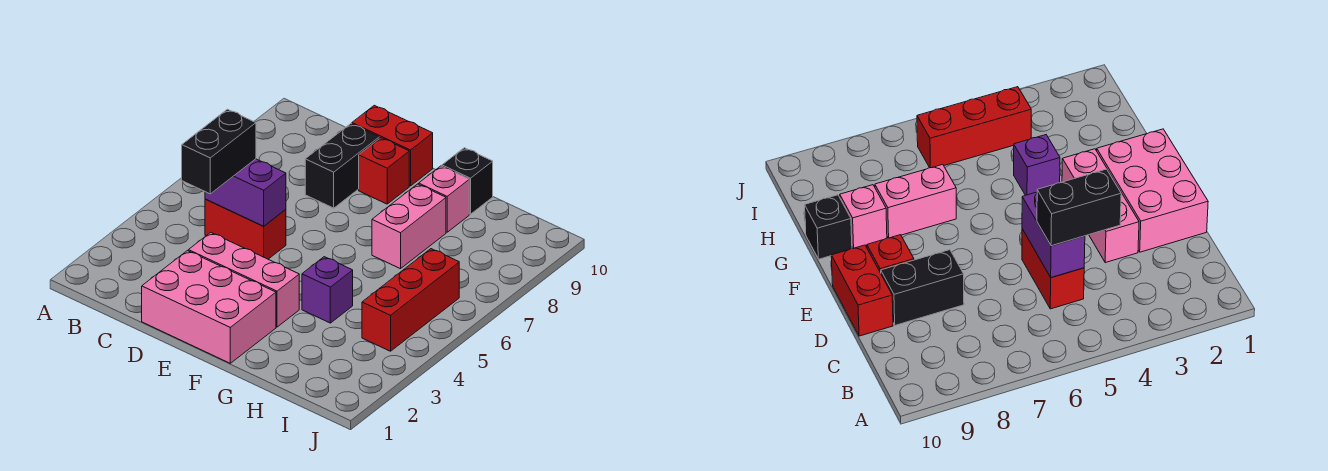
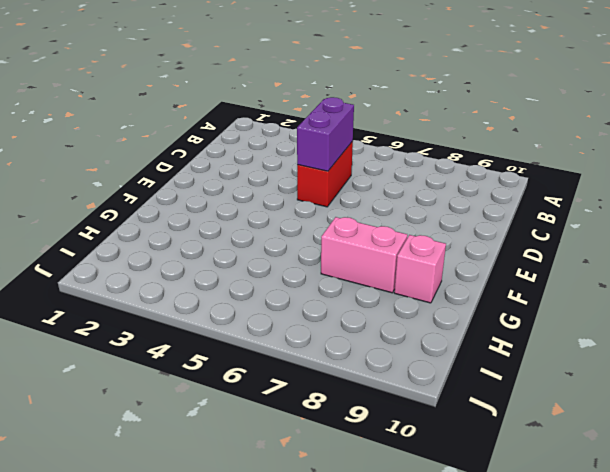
none -> pink brick D1:F2 level 1
none -> pink brick D3:F3 level 1
none -> black brick D8:D9 level 1

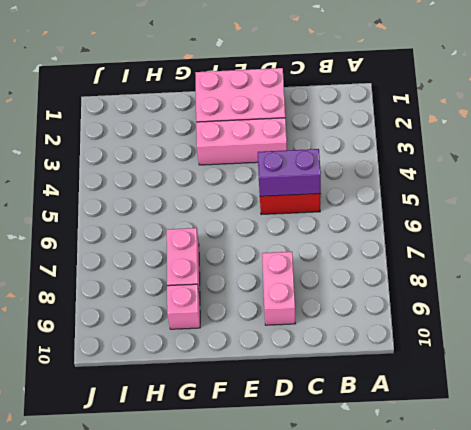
pink brick D8:D9 level 1 -> black brick D8:D9 level 1
none -> red brick D10:E10 level 1
none -> red brick E9 level 1
none -> purple brick G4 level 1

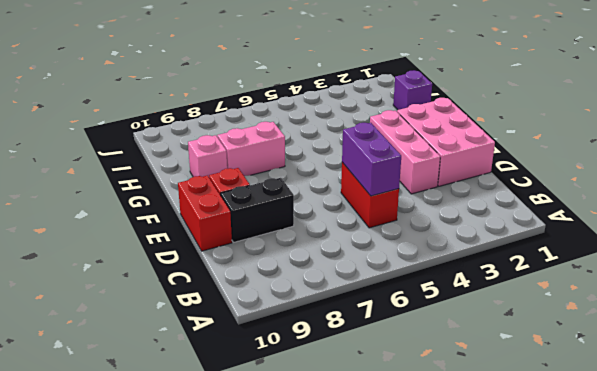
purple brick H1 level 1 -> purple brick G4 level 1
none -> black brick G10 level 1
none -> red brick I4:I6 level 1
none -> black brick C4:C5 level 3

